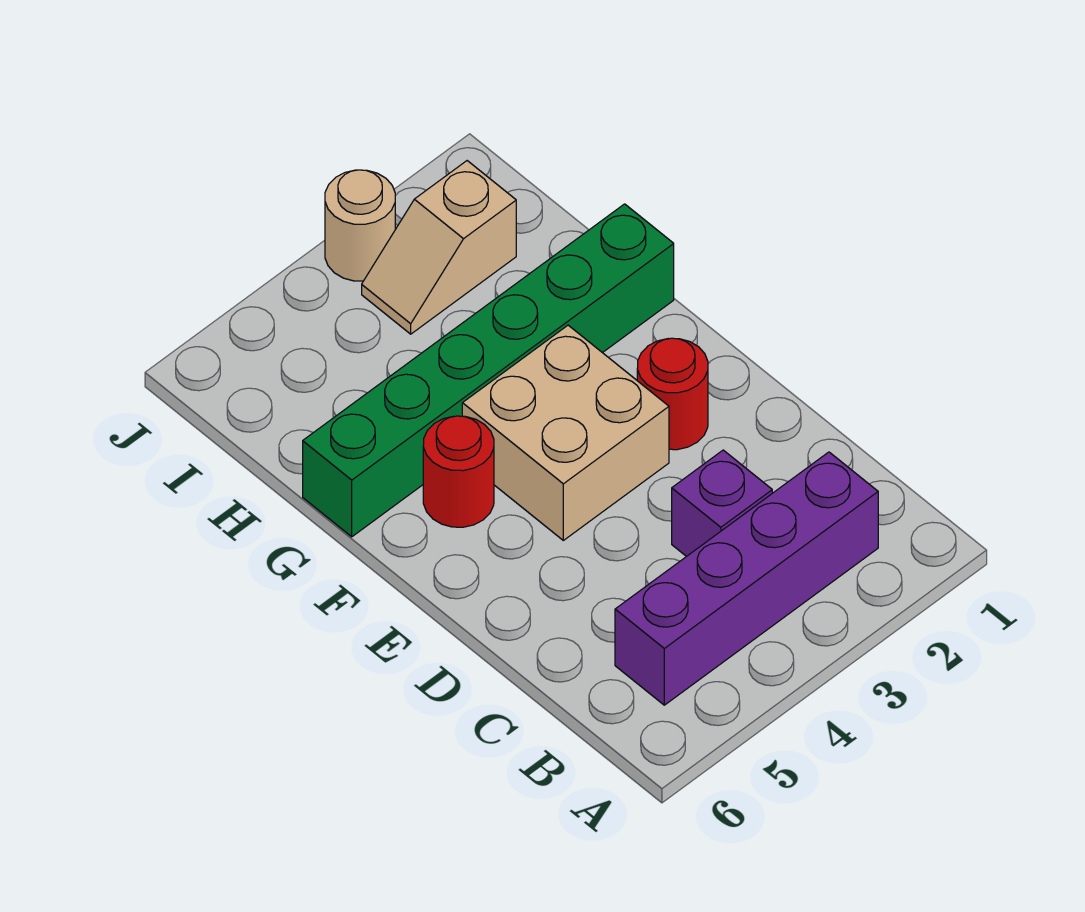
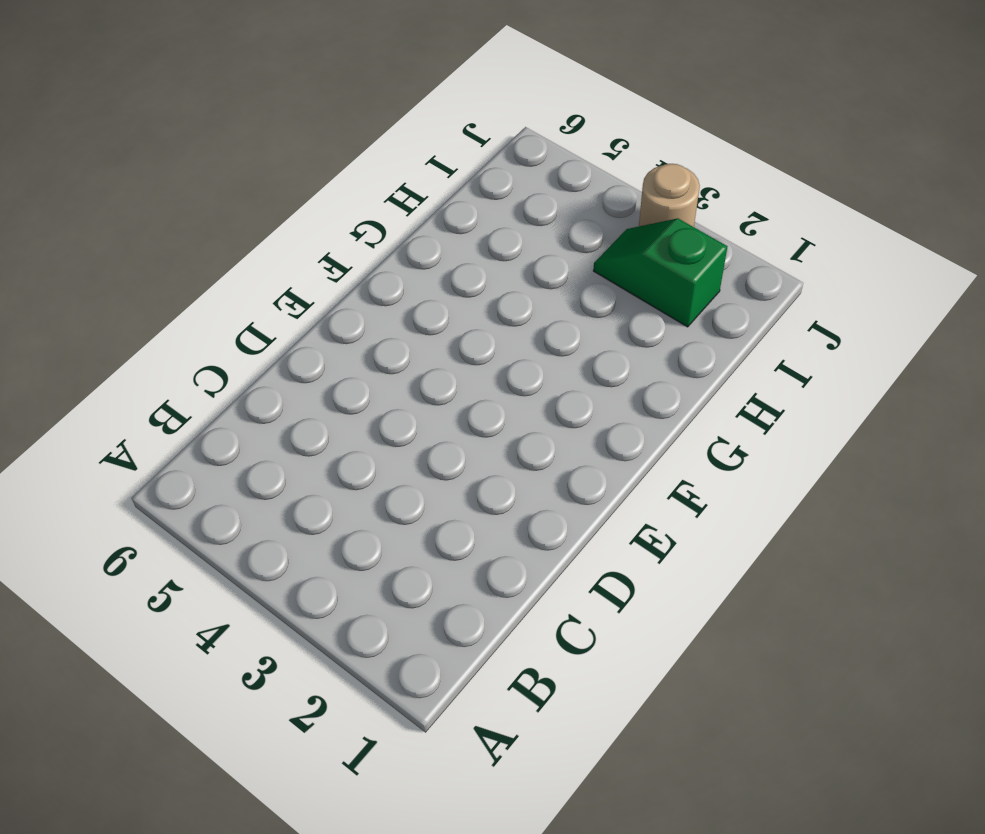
green slope I2:I3 level 1 top 2 -> tan slope I2:I3 level 1 top 2
none -> purple brick B2:B5 level 1
none -> purple brick C3 level 1

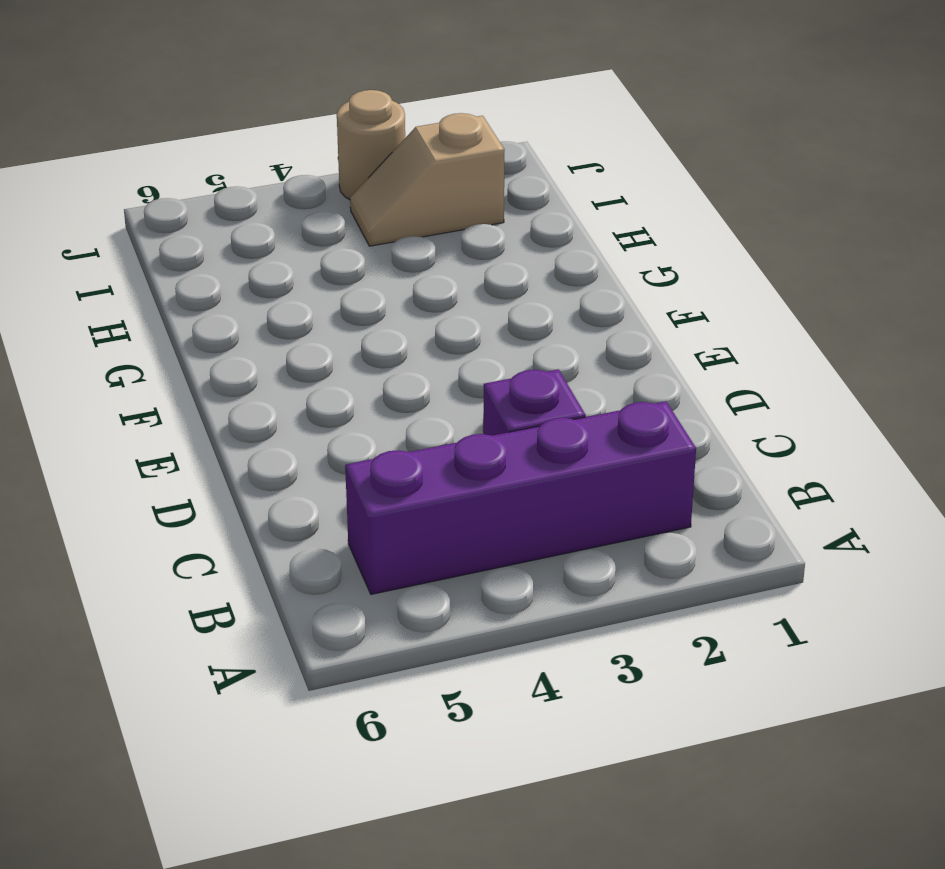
none -> red round brick E2 level 1
none -> tan brick E3:F4 level 1

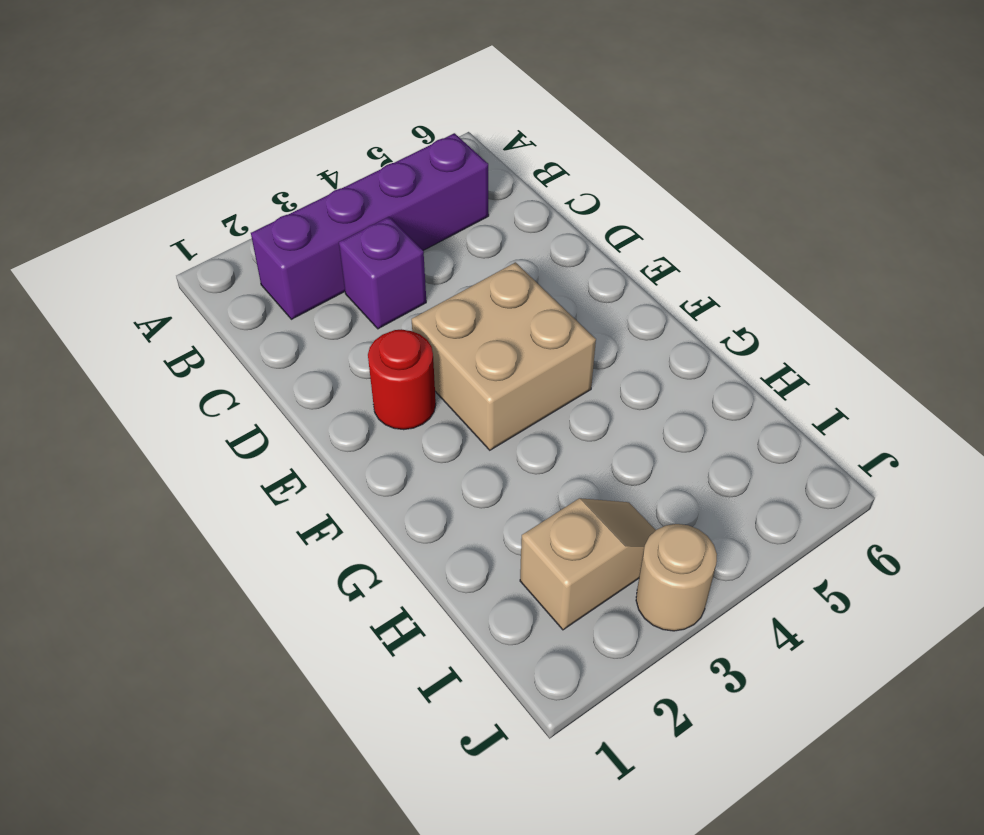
none -> red round brick F5 level 1
none -> green brick G1:G6 level 1

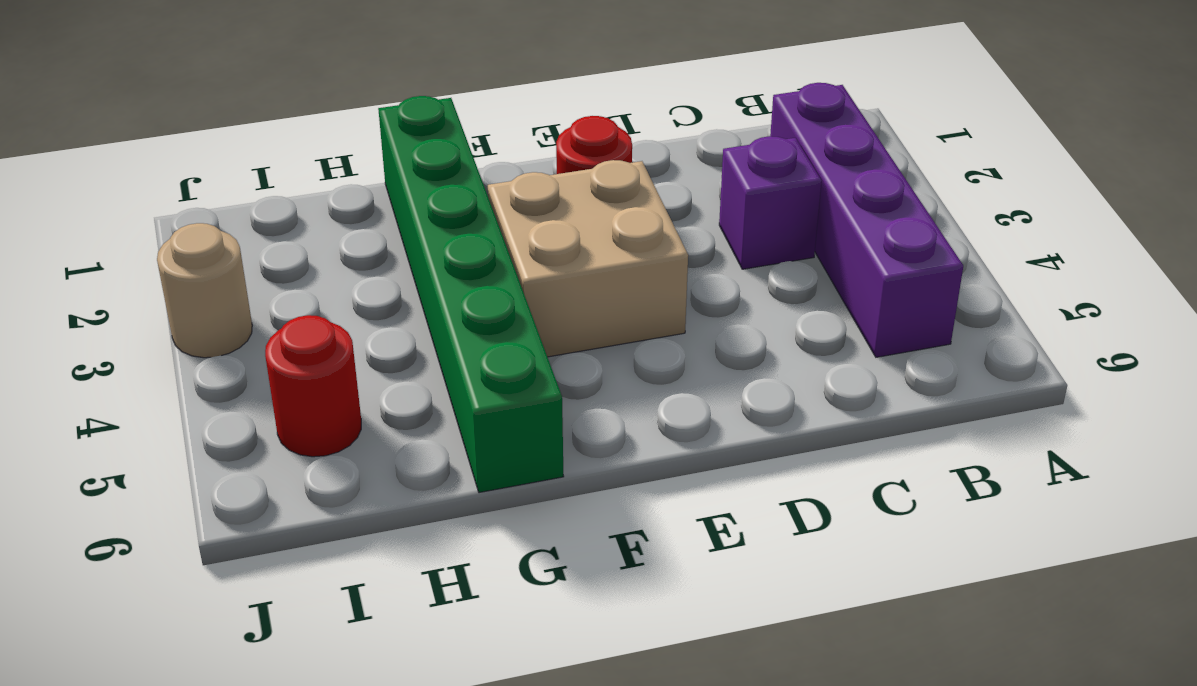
red round brick I5 level 1 -> red round brick F5 level 1
none -> tan slope I2:I3 level 1 top 2

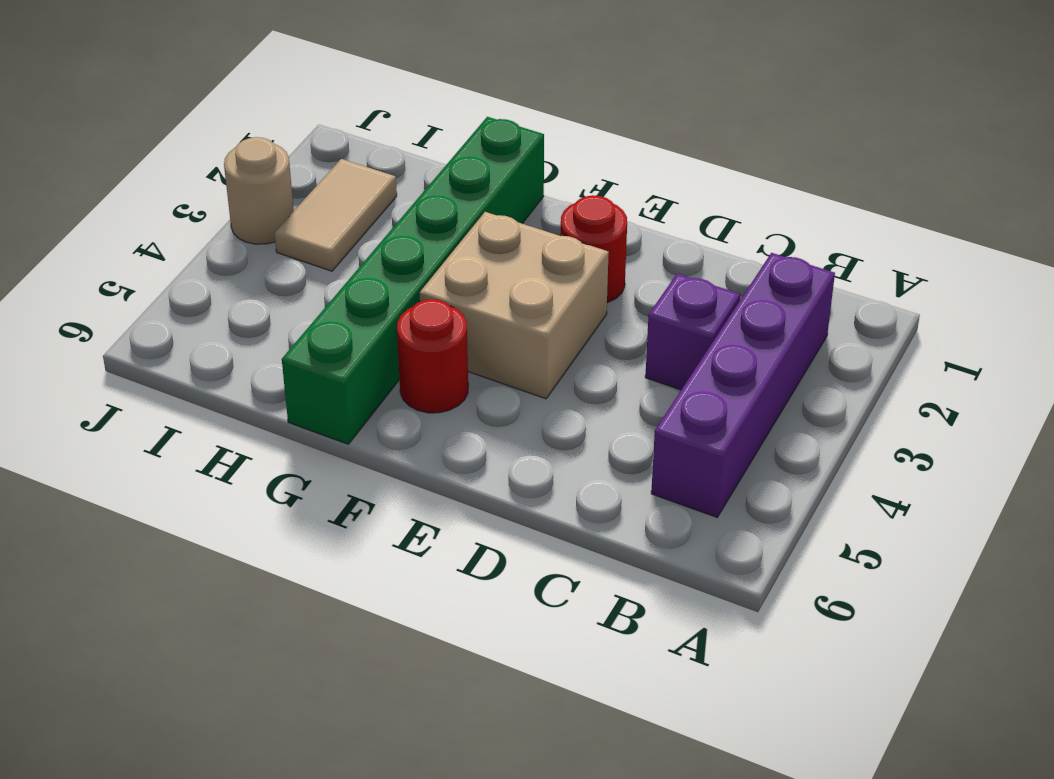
tan tile I2:I3 level 1 -> tan slope I2:I3 level 1 top 2

